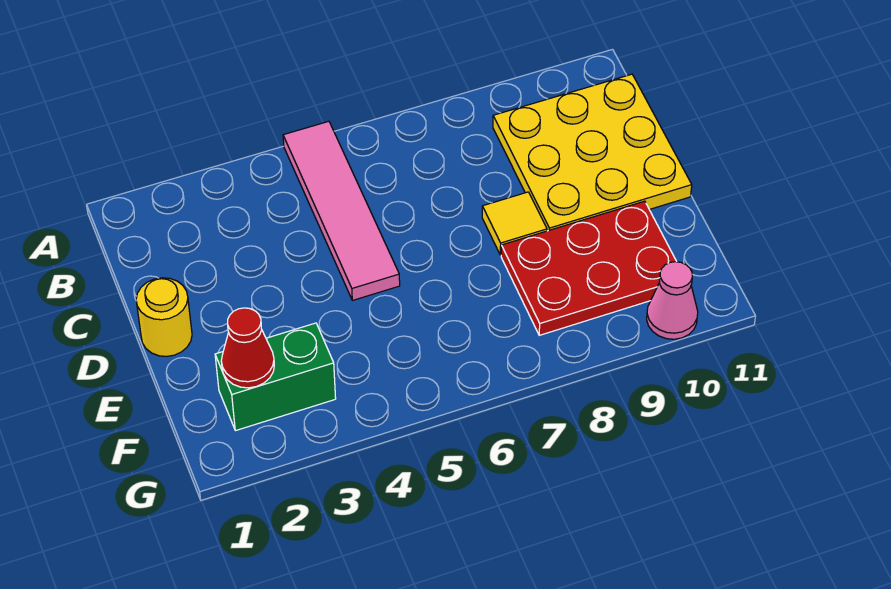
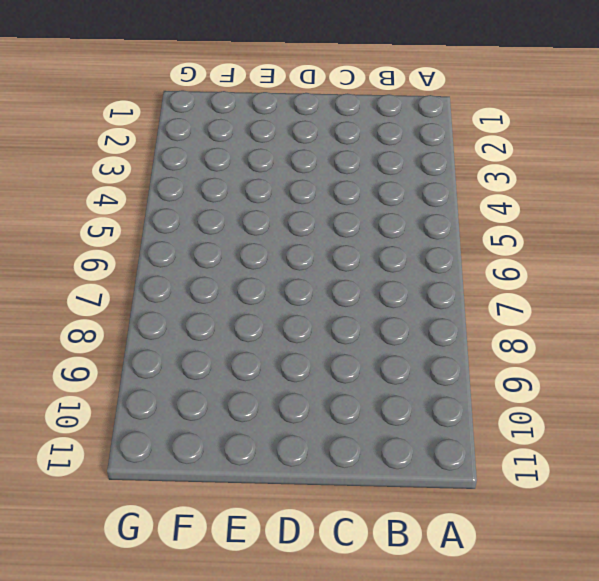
none -> pink tile A5:D5 level 1
none -> yellow plate B9:D11 level 1

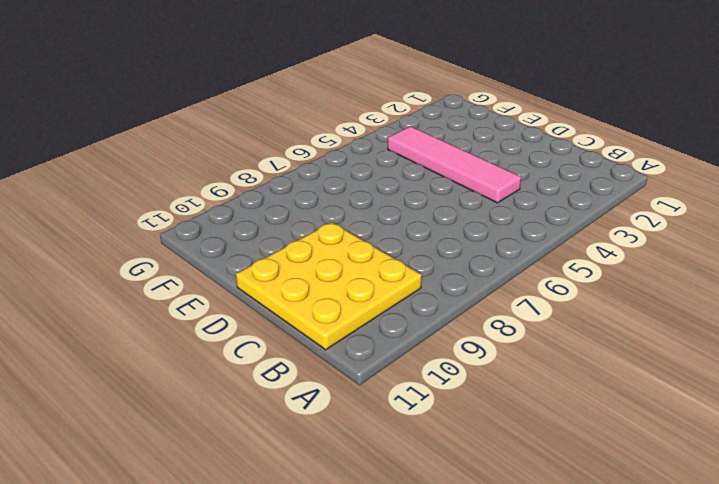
pink tile C4:F4 level 1 -> pink tile A5:D5 level 1
none -> yellow round brick D1 level 1
none -> yellow tile D8 level 1

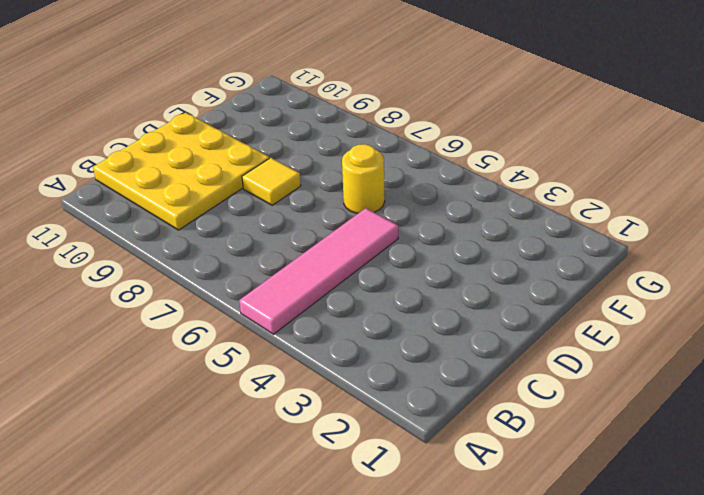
yellow round brick E6 level 1 -> yellow round brick D1 level 1
none -> red plate E8:F10 level 1
none -> green brick F2:F3 level 1

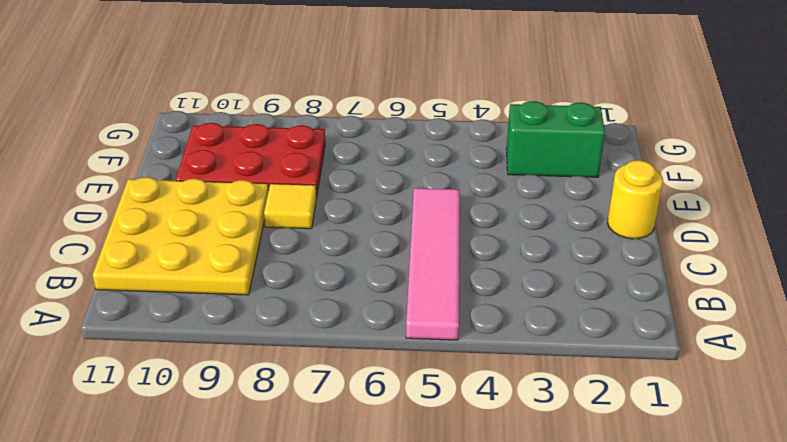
none -> pink cone G10 level 1
none -> red cone F2 level 2

